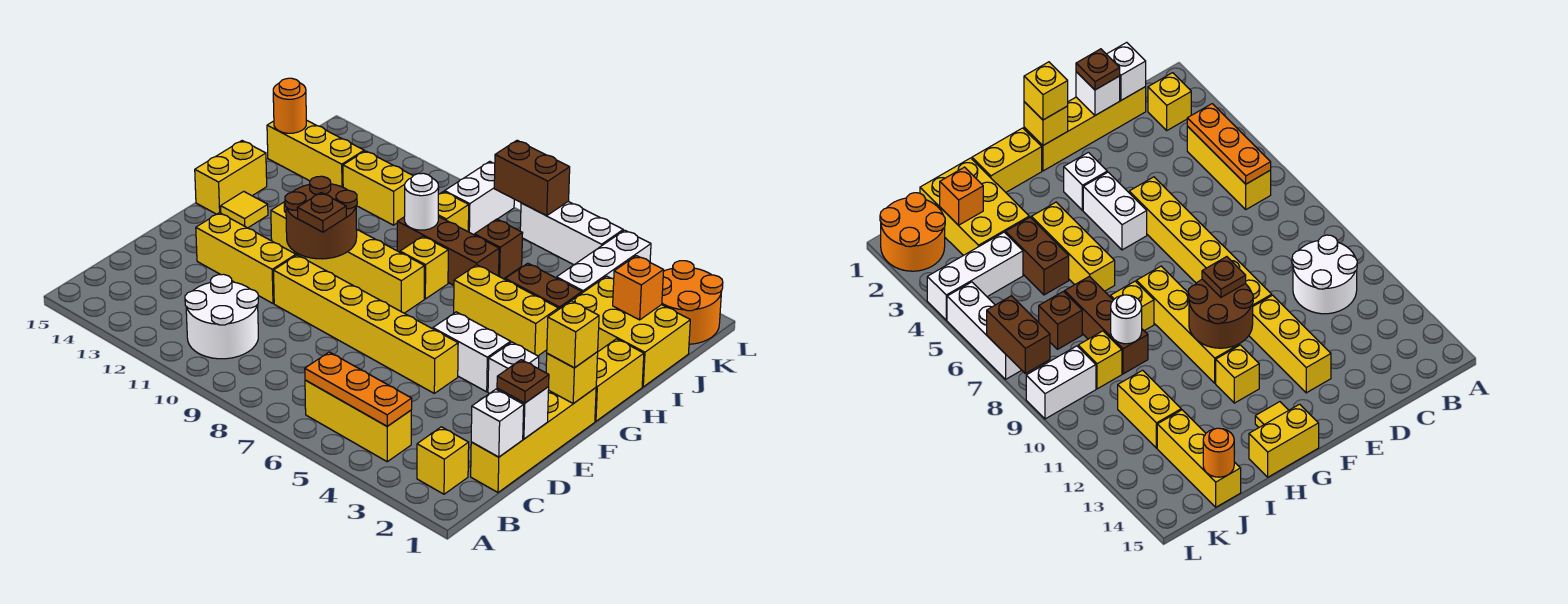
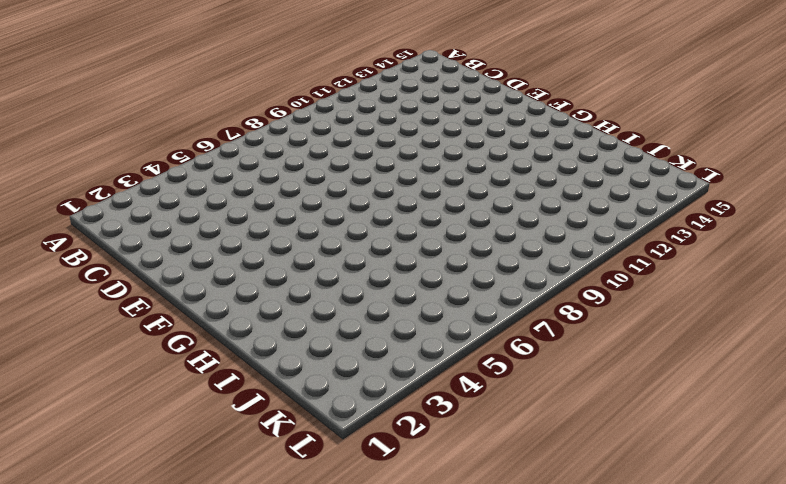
none -> yellow brick B2 level 1
none -> yellow brick B4:B6 level 1
none -> white round brick B10:C11 level 1
none -> yellow brick C1:F1 level 1

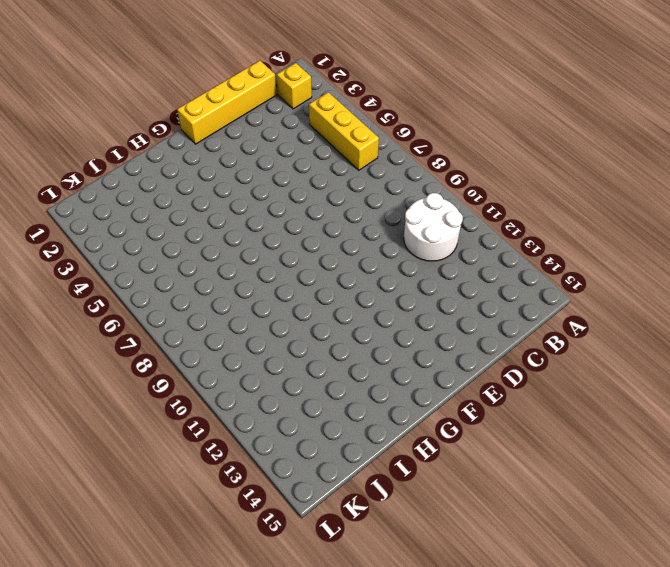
none -> yellow brick E5:E10 level 1
none -> yellow brick E11:E13 level 1
none -> white brick F3 level 1
none -> white brick F4:F5 level 1

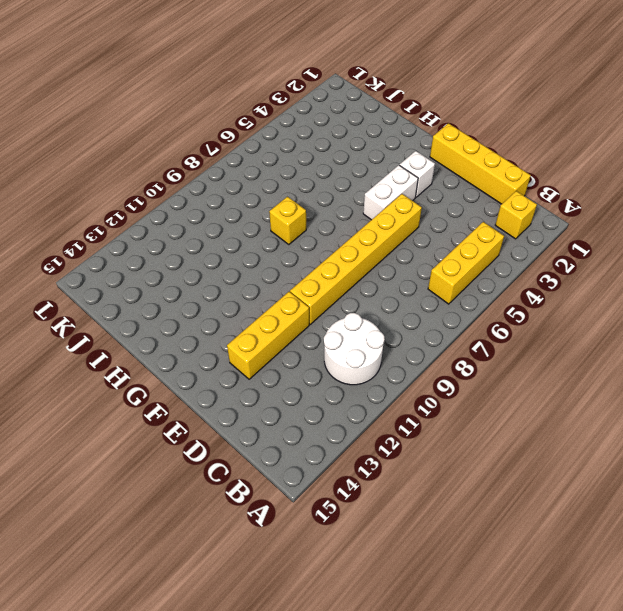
none -> yellow brick G1:H1 level 1
none -> yellow brick G8:G11 level 1
none -> yellow brick G12 level 1
none -> yellow tile G14 level 1

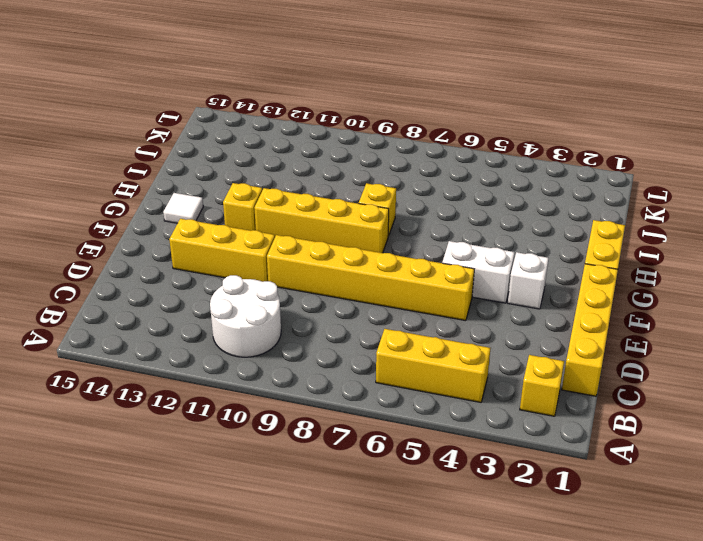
white tile G14 level 1 -> yellow tile G14 level 1
none -> yellow brick G15:H15 level 1
none -> yellow brick H4:H6 level 1
none -> yellow brick I1:J3 level 1
none -> brown brick I4:I5 level 1

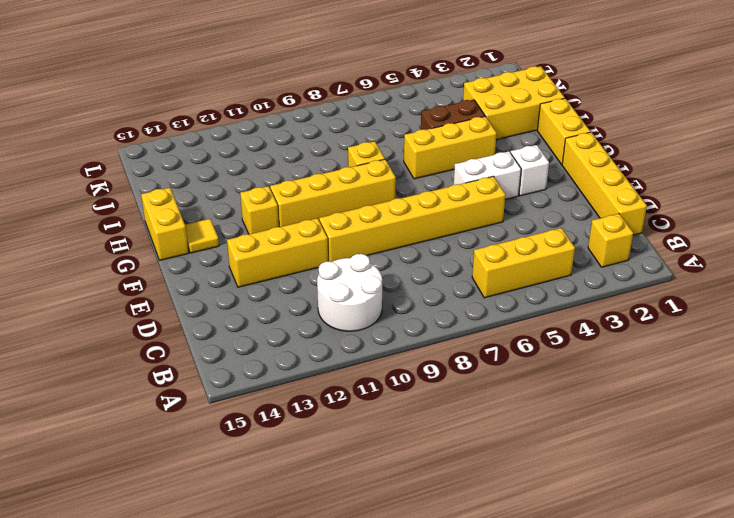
none -> brown brick I7:I9 level 1
none -> white brick J4:L4 level 1
none -> brown brick J7 level 1
none -> yellow brick J9 level 1

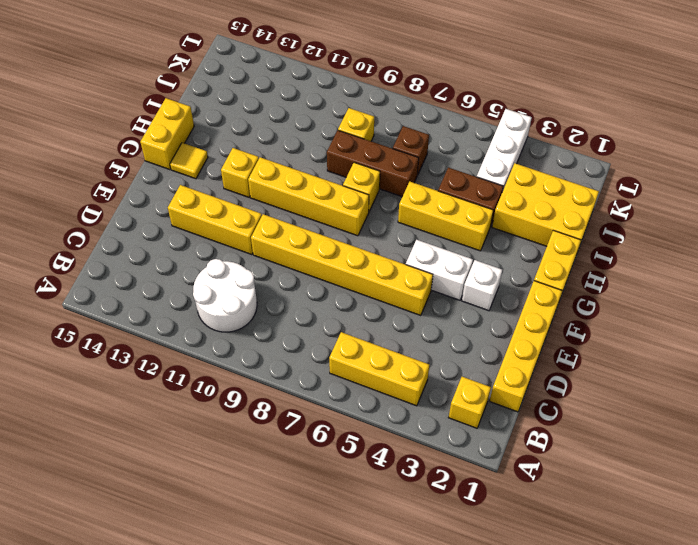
none -> yellow brick J11:J12 level 1
none -> yellow brick J13:J15 level 1
none -> orange round brick K1:L2 level 1
none -> white brick K9:L9 level 1

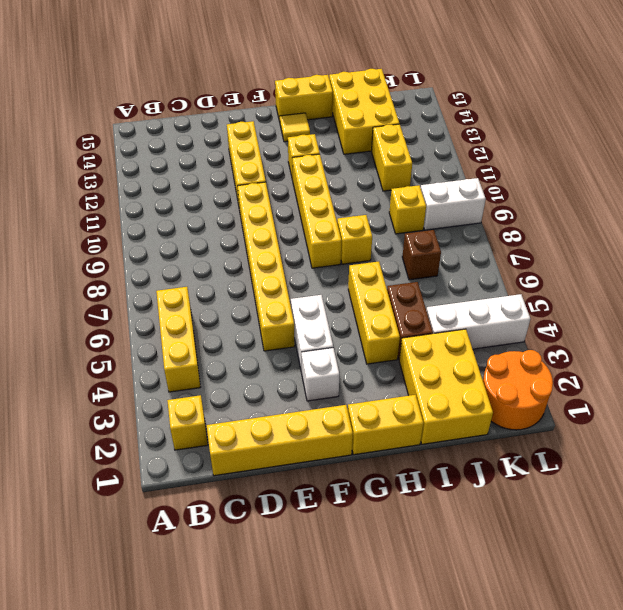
yellow brick I13:J15 level 1 -> yellow brick J13:J15 level 1
none -> white round brick B10:C11 level 1
none -> brown brick I7:I9 level 1
none -> white brick L5:L7 level 1
none -> orange plate B4:B6 level 2

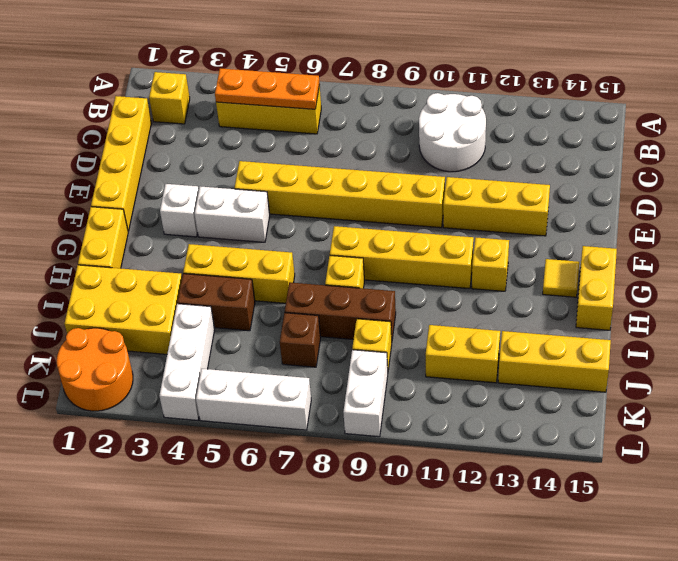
none -> white brick C1 level 2
none -> white brick D1 level 2
none -> yellow brick F1 level 2
none -> brown round brick F10:G11 level 2

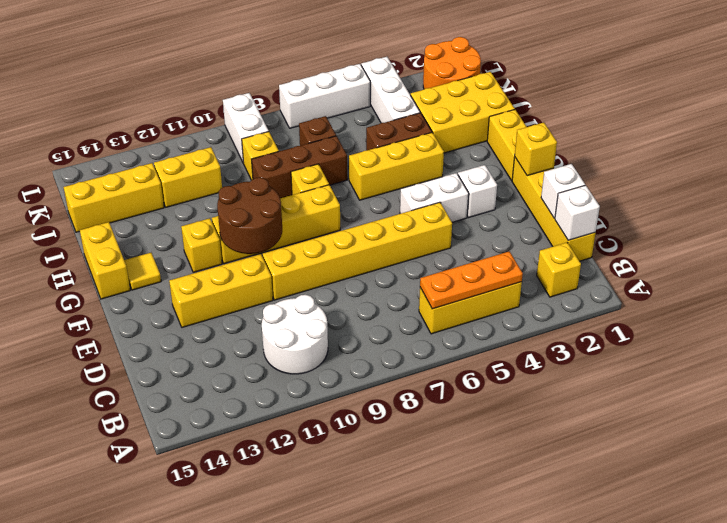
none -> white round brick I9 level 2
none -> orange brick J2 level 2
none -> orange round brick J15 level 2
none -> brown brick L7:L8 level 2

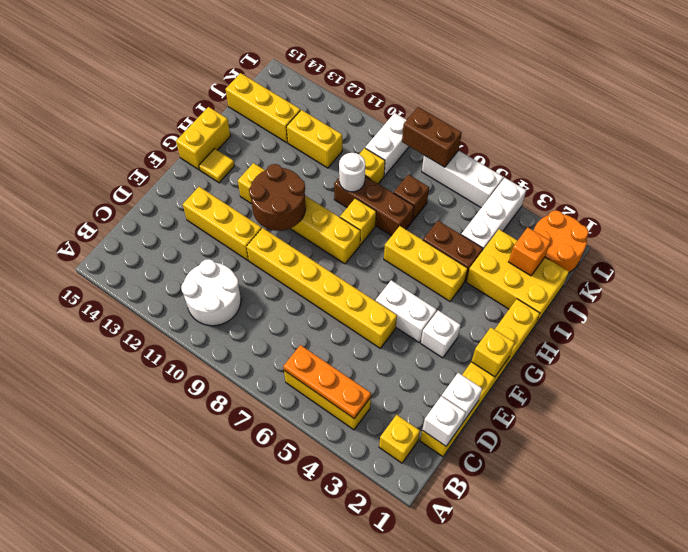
none -> orange round brick J15 level 2
none -> brown plate D1 level 3
none -> yellow brick F1 level 3
none -> brown plate F10 level 3

